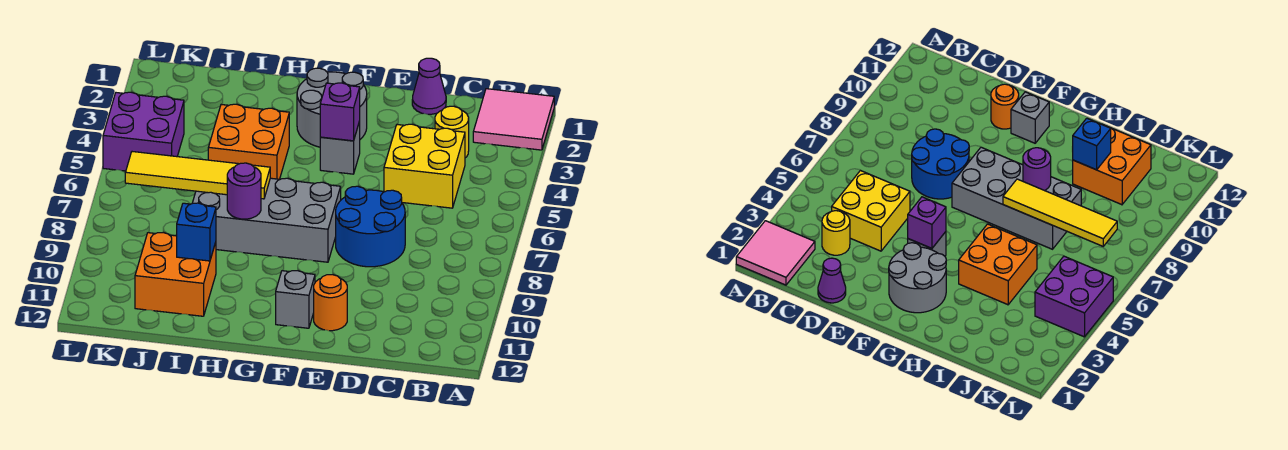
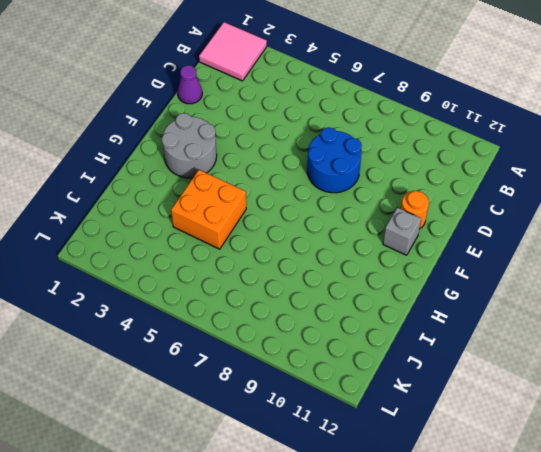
none -> yellow round brick C3 level 1
none -> yellow brick C4:D5 level 1
none -> grey brick F4 level 1

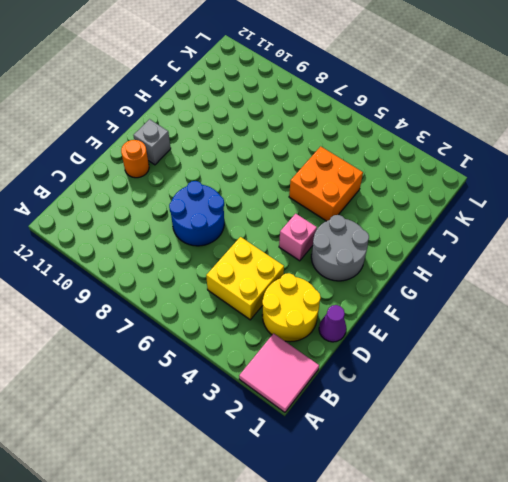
yellow round brick C2:D3 level 1 -> yellow round brick C3 level 1
pink brick F4 level 1 -> grey brick F4 level 1
none -> grey brick F7:I8 level 1
none -> orange brick I10:J11 level 1
none -> purple brick K4:L5 level 1

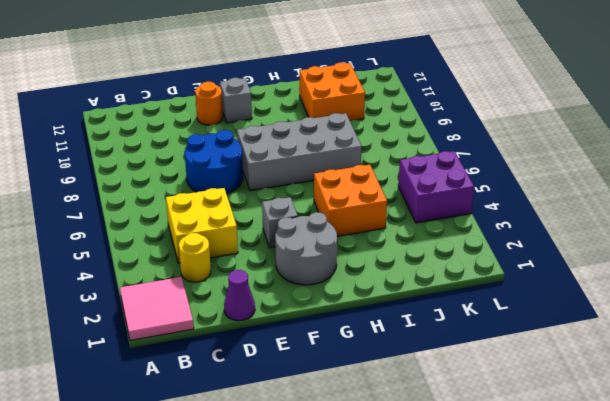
none -> purple brick F4 level 2
none -> yellow tile H7:K7 level 2
none -> purple round brick H8 level 2

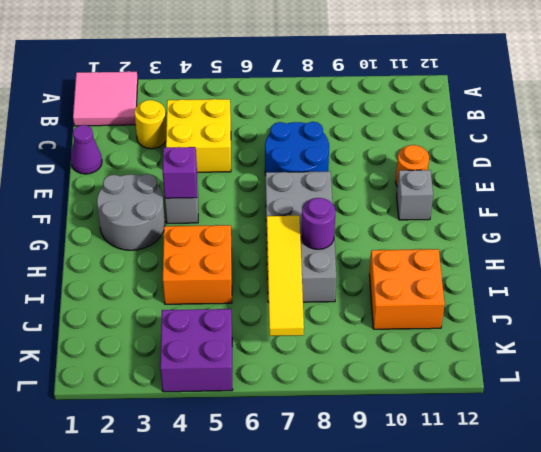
none -> blue brick I10 level 2

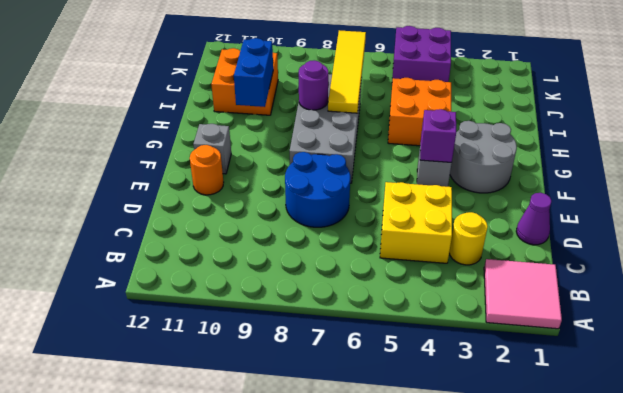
blue brick H10:I10 level 2 -> blue brick I10 level 2

